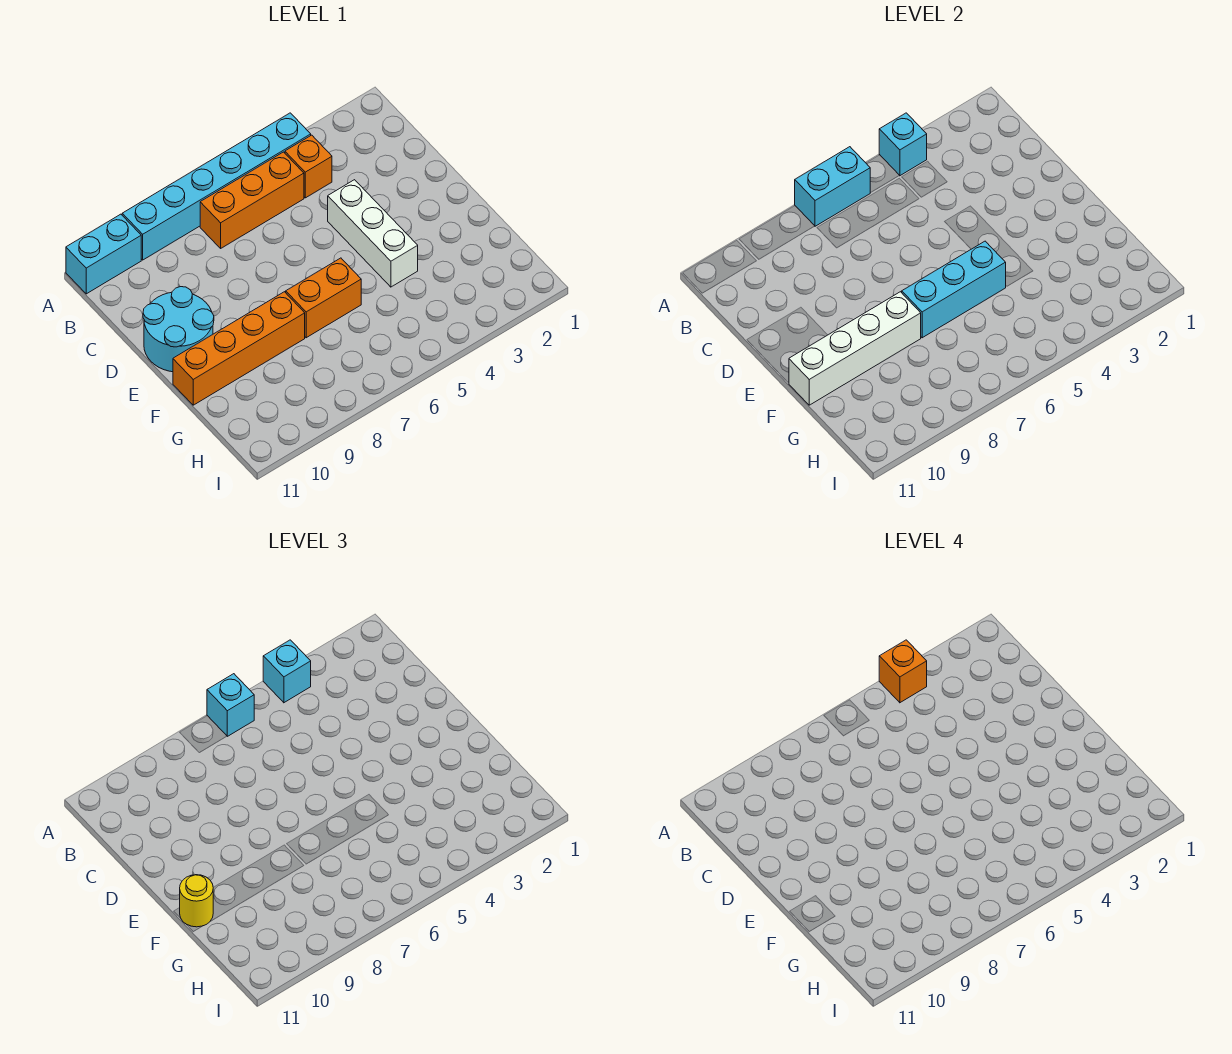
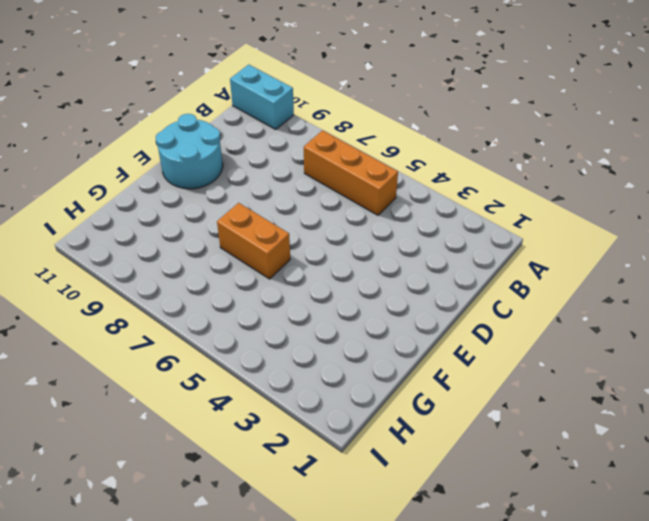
none -> cyan brick A4:A9 level 1
none -> orange brick B4 level 1
none -> white brick D4:F4 level 1

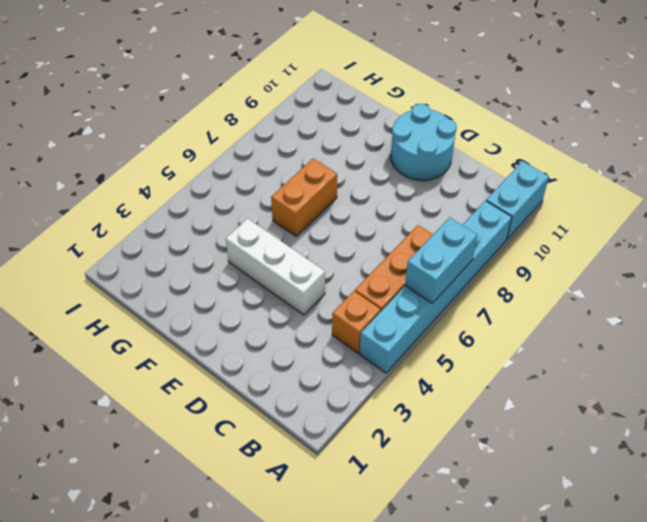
none -> orange brick F8:F11 level 1
none -> cyan brick A4 level 2
none -> cyan brick F5:F7 level 2

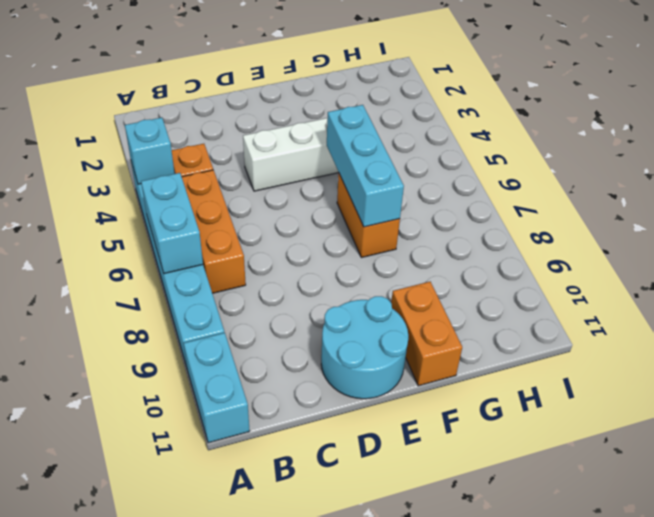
orange brick F10:F11 level 1 -> orange brick F8:F11 level 1
none -> white brick F8:F11 level 2
none -> cyan brick A4 level 3
none -> cyan brick A6 level 3

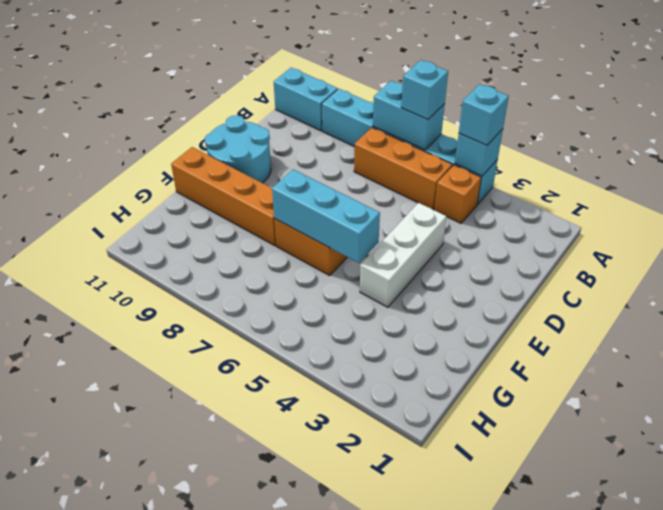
none -> white brick F8:F11 level 2
none -> yellow round brick F11 level 3
none -> orange brick A4 level 4

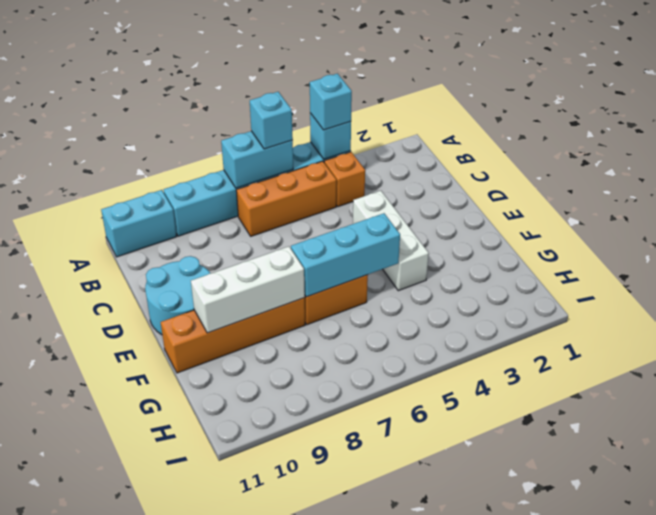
white brick F8:F10 level 2 -> white brick F8:F11 level 2
none -> yellow round brick F11 level 3
none -> orange brick A4 level 4

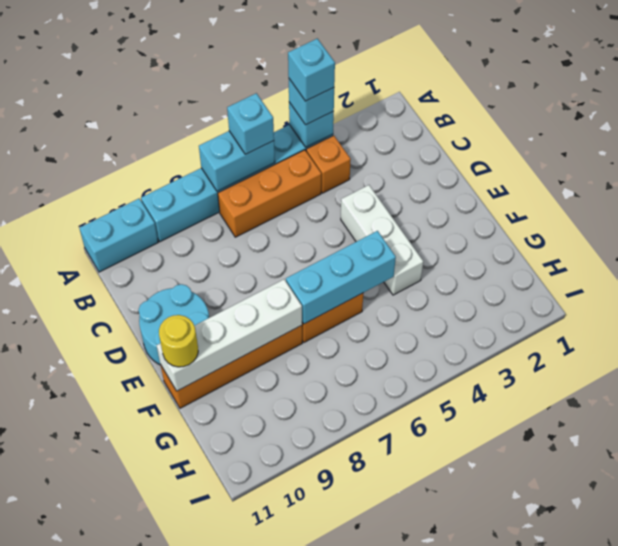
cyan brick A4 level 4 -> orange brick A4 level 4

